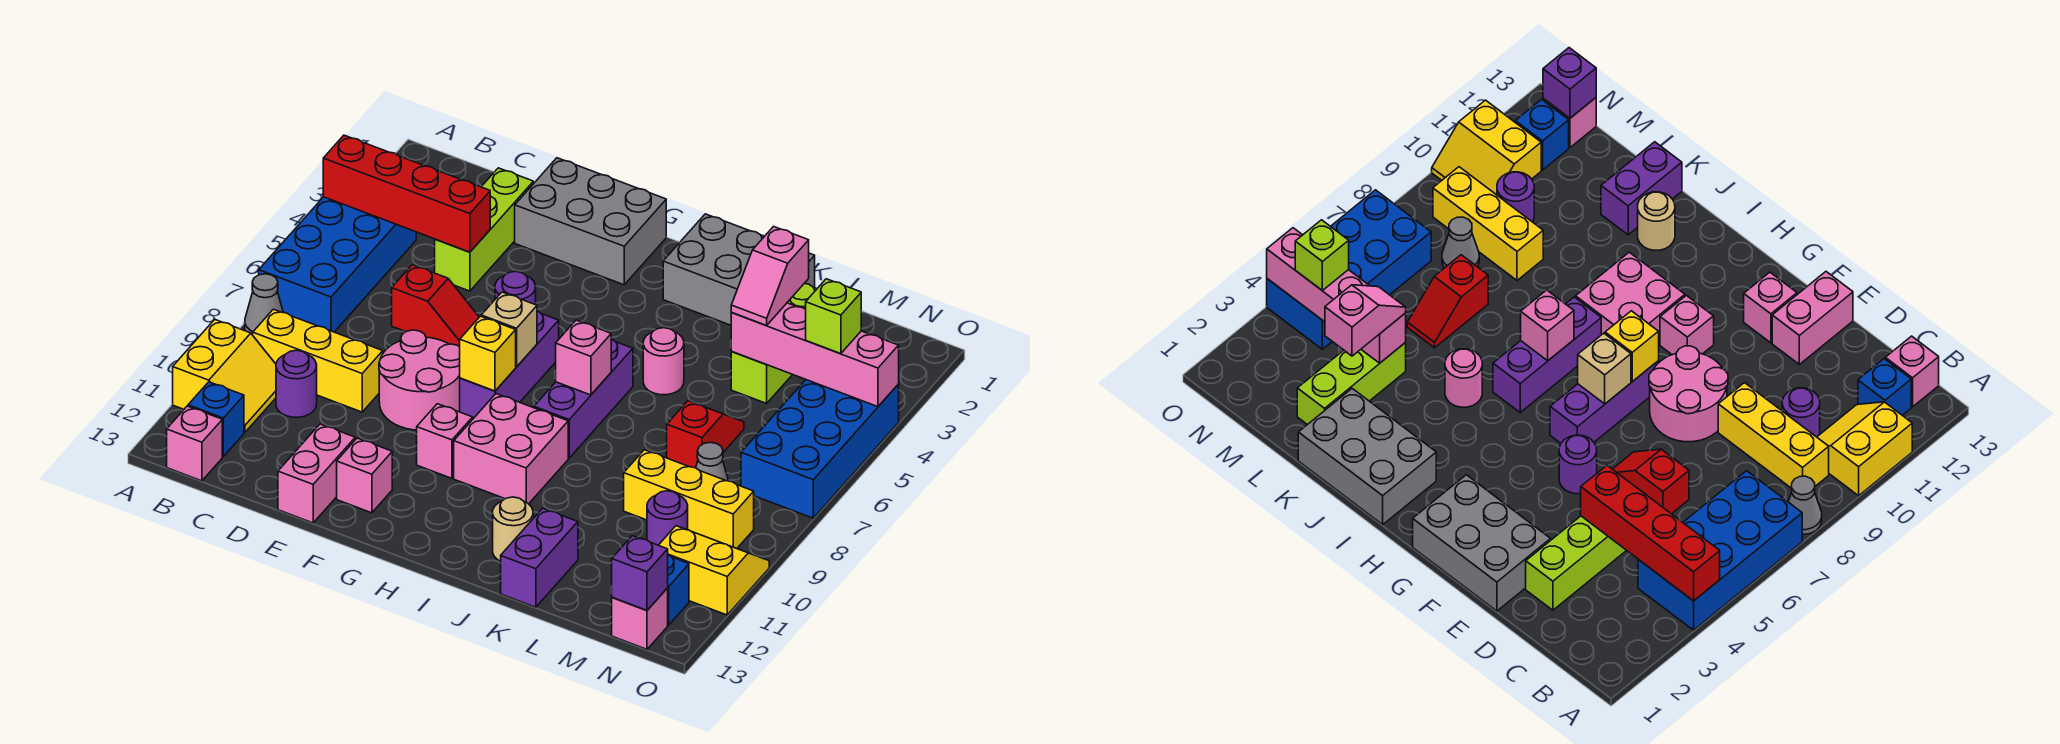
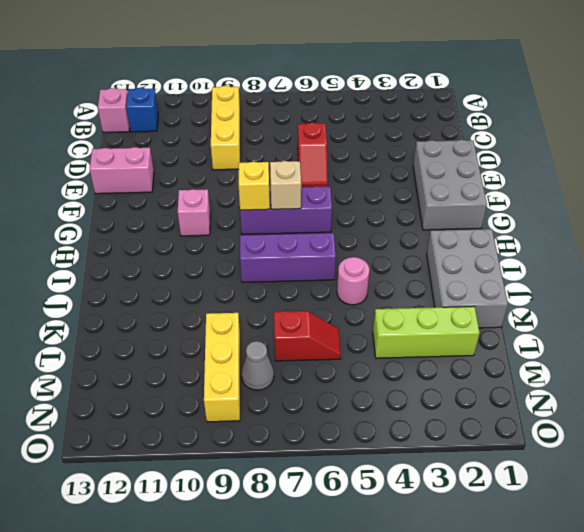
none -> blue brick A4:B7 level 1
none -> grey cone A8 level 1
none -> yellow slope A10:B11 level 1 top A
none -> purple round brick C10 level 1

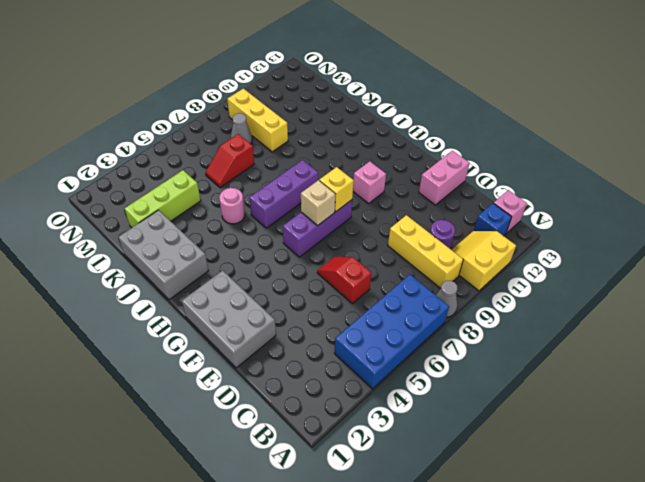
none -> lime brick D2:D4 level 1
none -> pink round brick E8:F9 level 1
none -> purple round brick F5 level 1
none -> pink brick F12 level 1

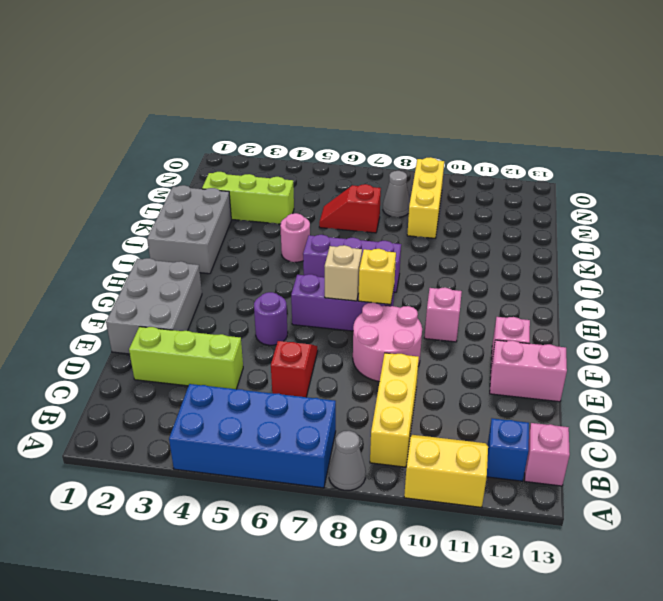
none -> purple round brick C10 level 1
none -> pink brick H9:I10 level 1
none -> tan round brick J12 level 1
none -> purple brick K12:K13 level 1

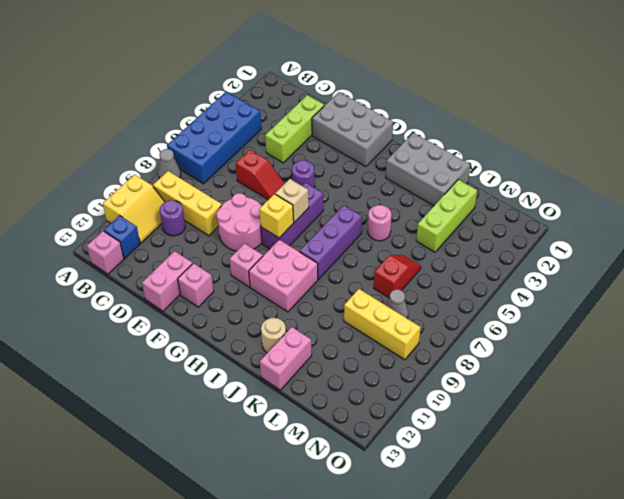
pink brick K12:K13 level 1 -> purple brick K12:K13 level 1
none -> purple round brick M10 level 1
none -> blue brick N4:O7 level 1
none -> yellow slope N10:O11 level 1 top 11
none -> blue brick N12 level 1

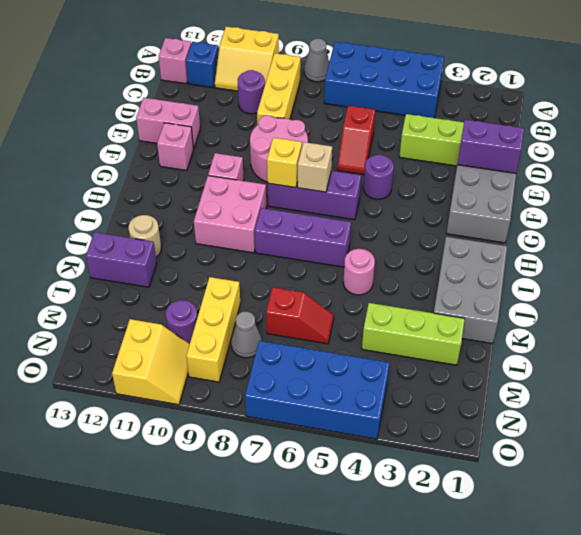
purple brick E1:E2 level 2 -> none
none -> blue brick N12 level 1
none -> pink brick N13 level 1
none -> red brick A4:D4 level 2
none -> pink brick I7 level 2

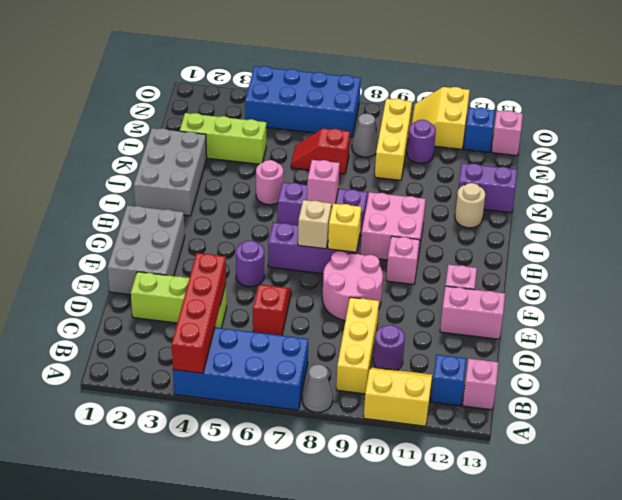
none -> pink brick L4:O4 level 2
none -> purple brick N13 level 2
none -> pink slope L3:L4 level 3 top 3
none -> lime brick N4 level 3

